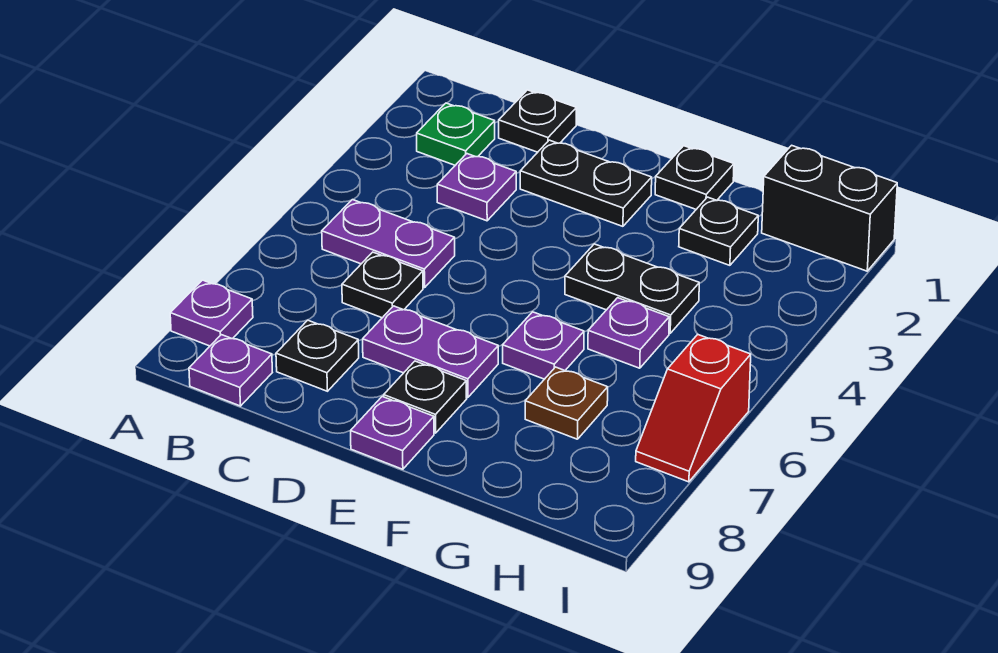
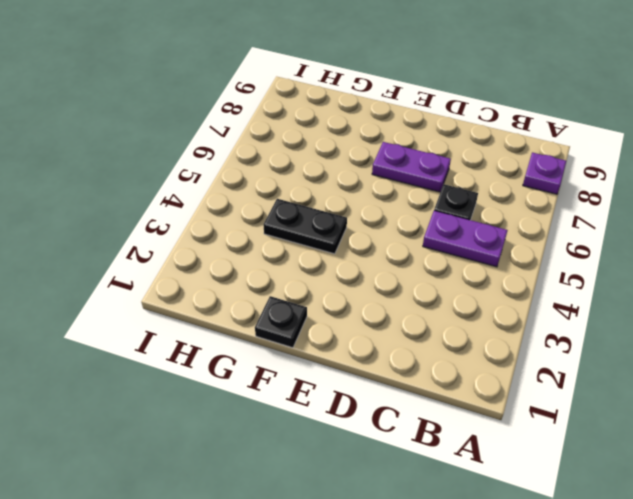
none -> green plate B2 level 1
none -> purple plate B9 level 1
none -> black plate C1 level 1

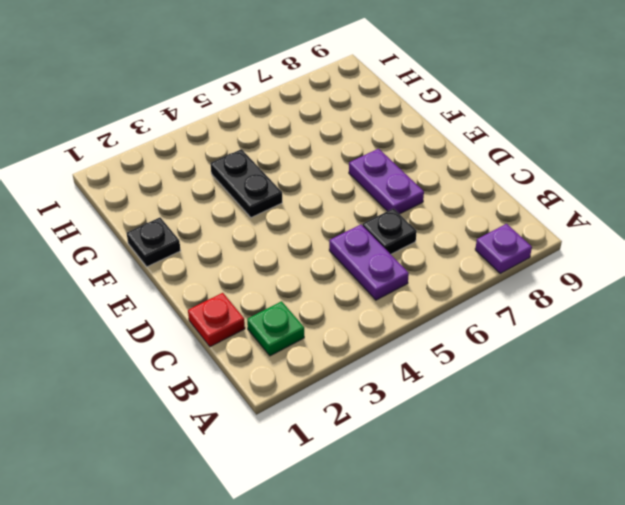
red plate C1 level 1 -> black plate C1 level 1
none -> purple plate B9 level 1
none -> purple plate C3 level 1
none -> black plate C8 level 1

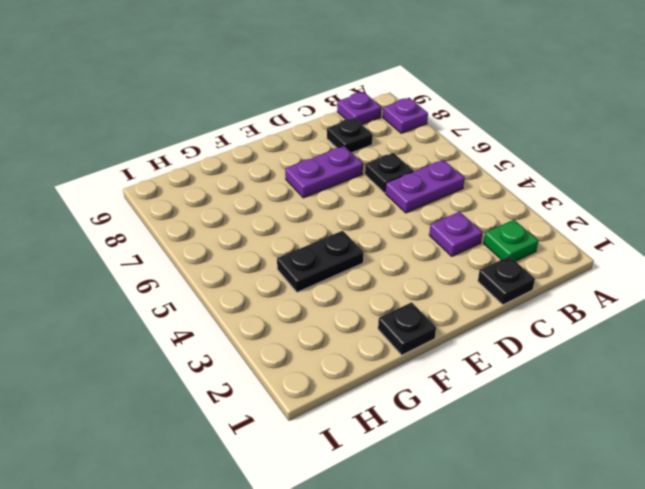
none -> black plate D2:E2 level 1
none -> black plate E8 level 1
none -> purple plate E9 level 1

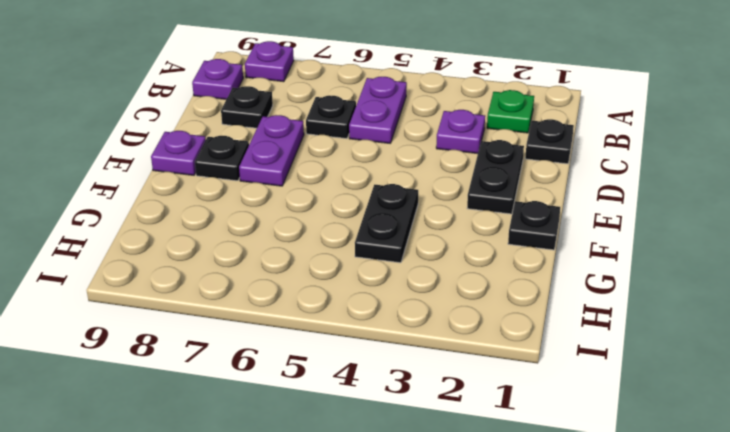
none -> purple plate F6 level 1
none -> black plate G2 level 1
none -> purple plate G5 level 1

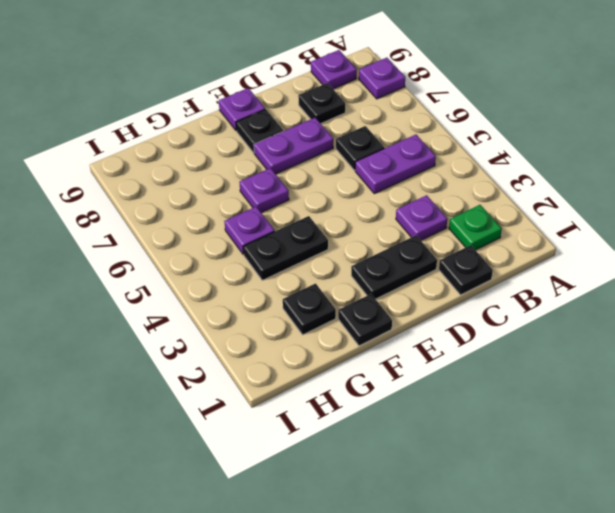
none -> brown plate G7 level 1
none -> black brick H1:I1 level 1
none -> red slope I6:I7 level 1 top 6

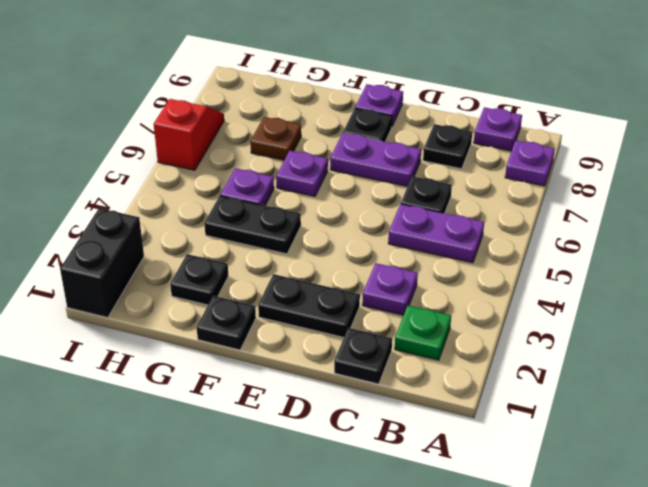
black brick I1:I2 level 1 -> black brick H1:I1 level 1

